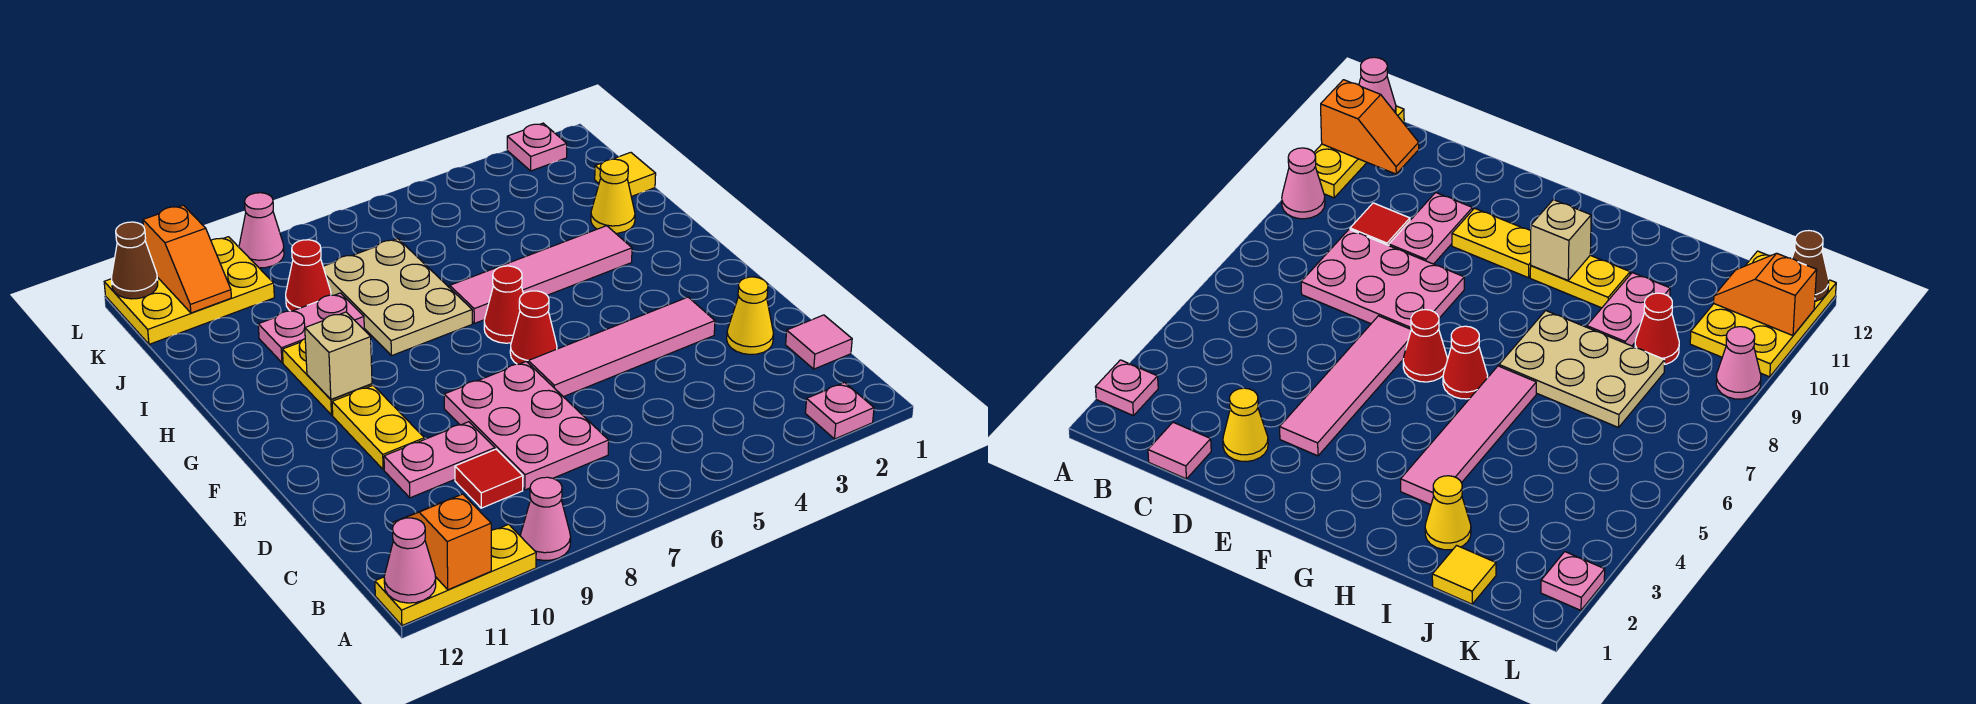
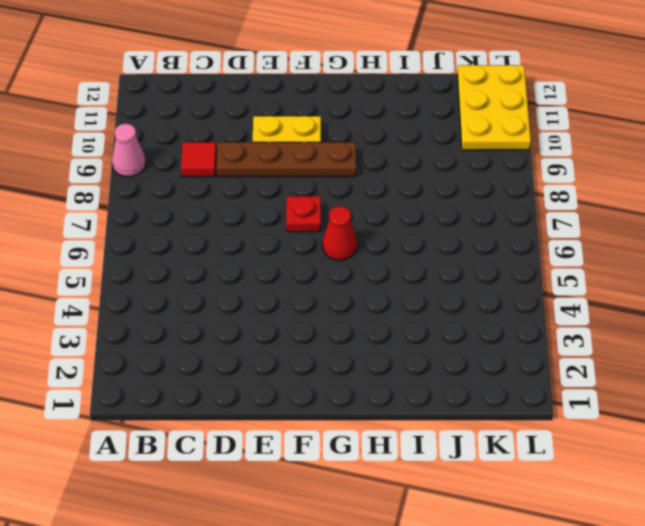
brown plate D9:G9 level 1 -> pink plate D9:D10 level 1
red plate F7 level 1 -> none
none -> pink plate A2 level 1
none -> yellow plate A10:A12 level 1
none -> pink tile C1 level 1

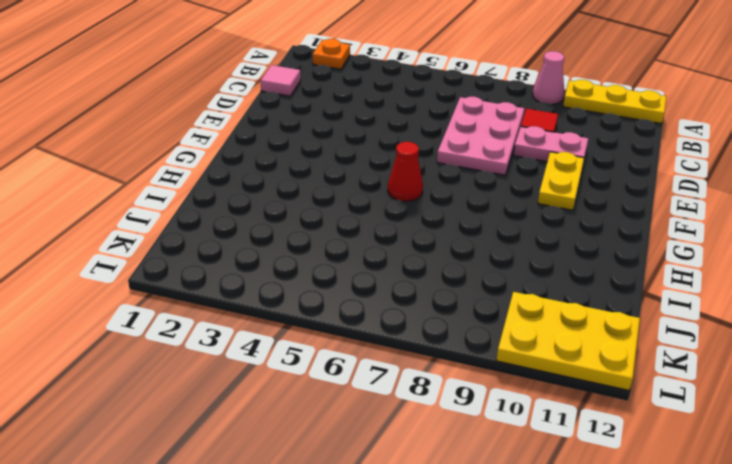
orange plate A2 level 1 -> pink plate A2 level 1
none -> yellow cone D2 level 1
none -> pink tile E3:E6 level 1
none -> red cone F6 level 1

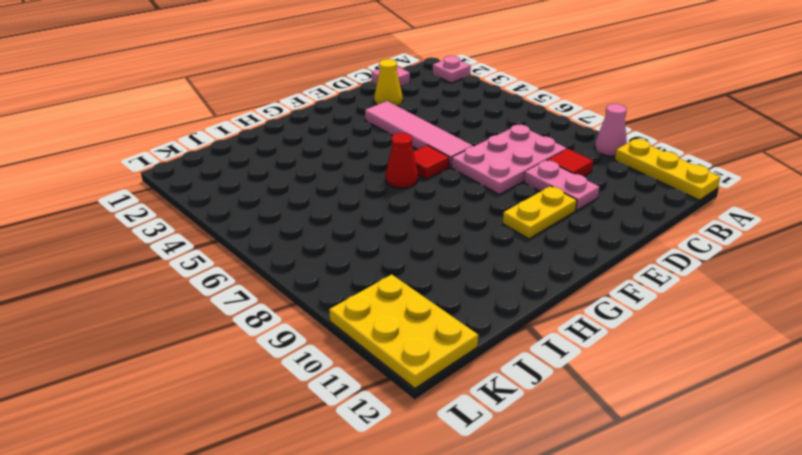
red tile F6 level 1 -> red cone F6 level 1
none -> yellow plate G10:H10 level 1
none -> pink tile H3:H6 level 1
none -> tan plate H7:J8 level 1

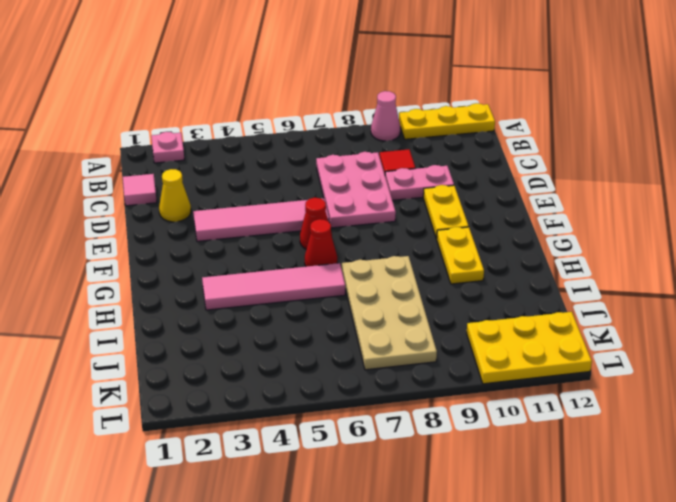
tan plate H7:K8 level 1 -> tan plate H7:J8 level 1
none -> yellow cone I2 level 1
none -> pink plate I9:I10 level 1
none -> yellow tile J1 level 1

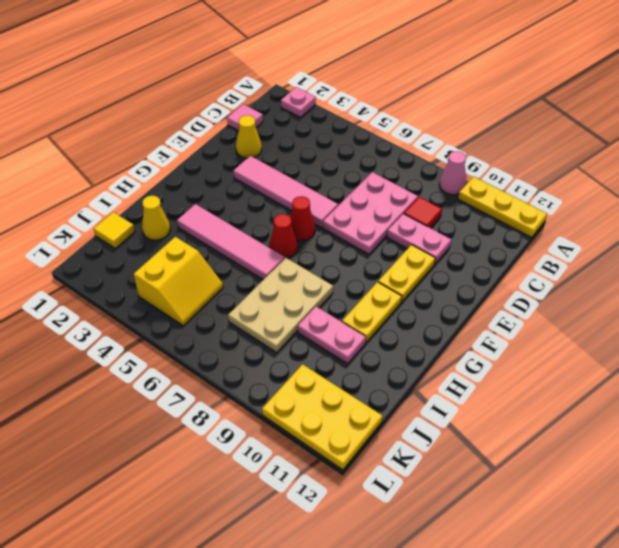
yellow slope J4:K5 level 1 top 4 -> none
none -> red cone J9 level 1
none -> pink plate L2 level 1
none -> pink cone L9 level 1

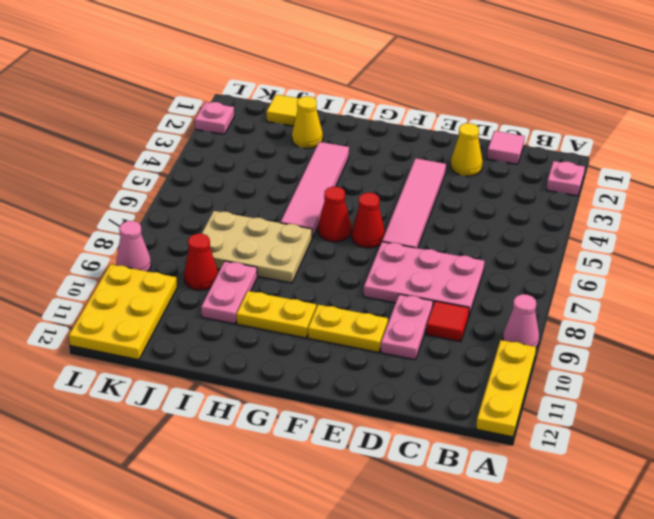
none -> orange slope A11:B11 level 2 top A
none -> pink cone A12 level 2
none -> tan brick G10 level 2

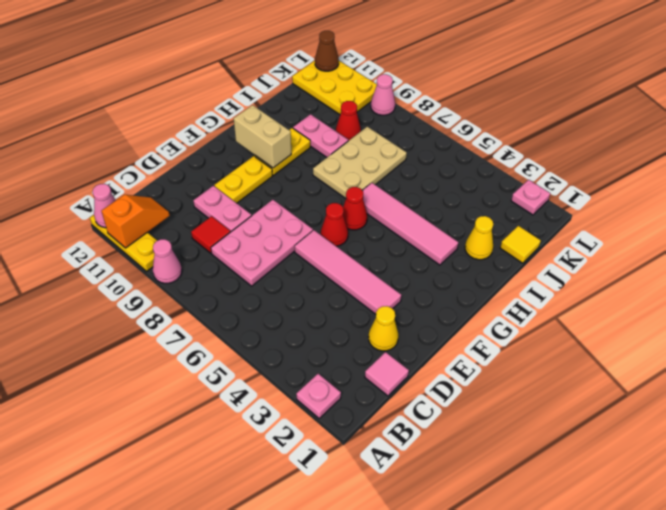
tan brick G10:G11 level 2 -> tan brick G10 level 2
none -> orange slope K11:L11 level 2 top L

